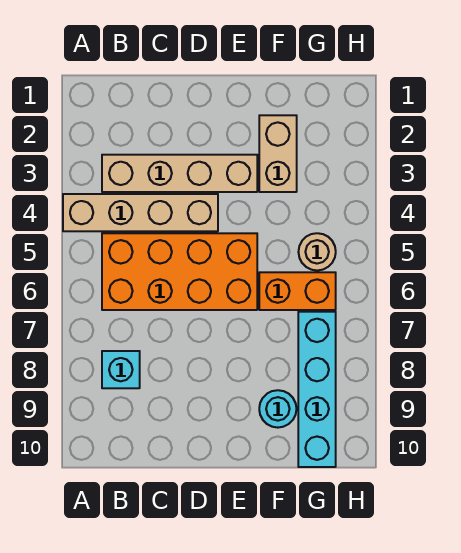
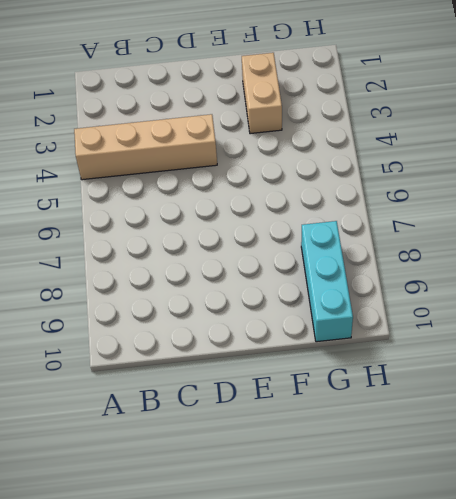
cyan brick G8:G10 level 1 -> cyan brick G7:G10 level 1
none -> tan brick B3:E3 level 1
none -> orange brick B5:E6 level 1

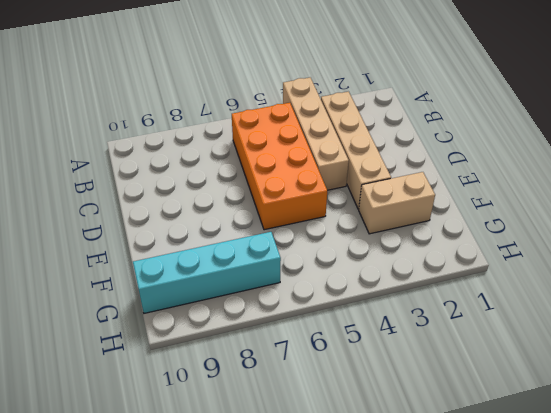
none -> cyan brick B8 level 1
none -> orange brick F6:G6 level 1

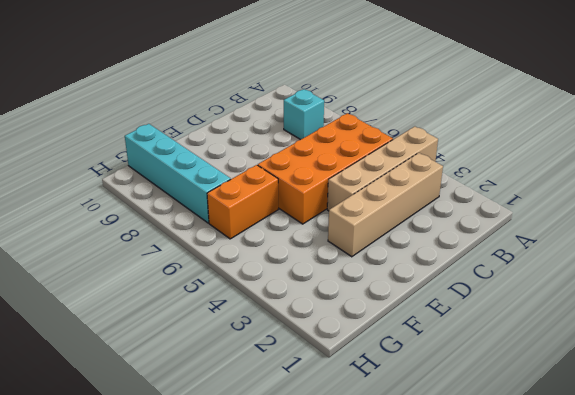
none -> tan brick F2:F3 level 1
none -> cyan round brick F9 level 1

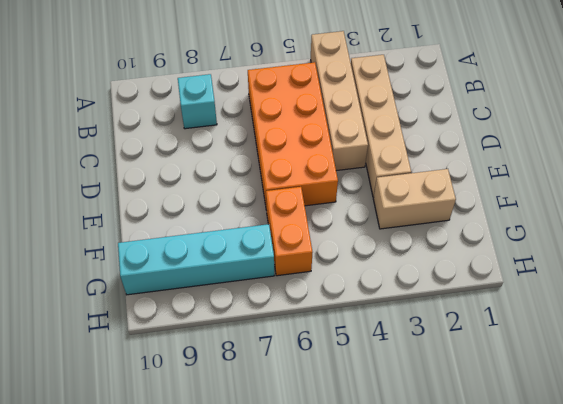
none -> cyan round brick F9 level 1
none -> tan round brick G5 level 1

